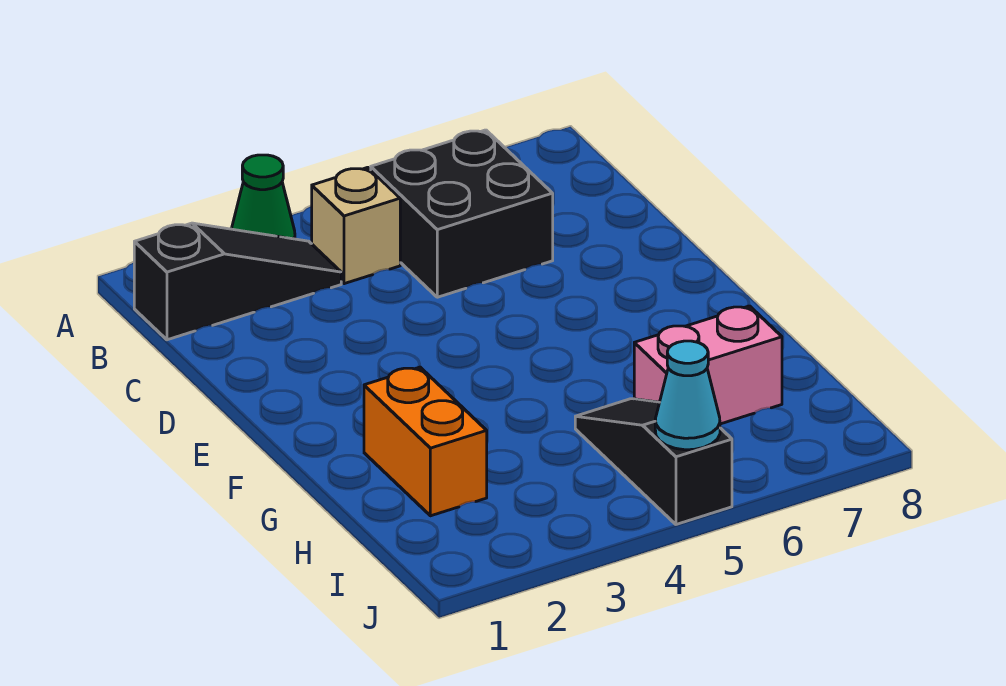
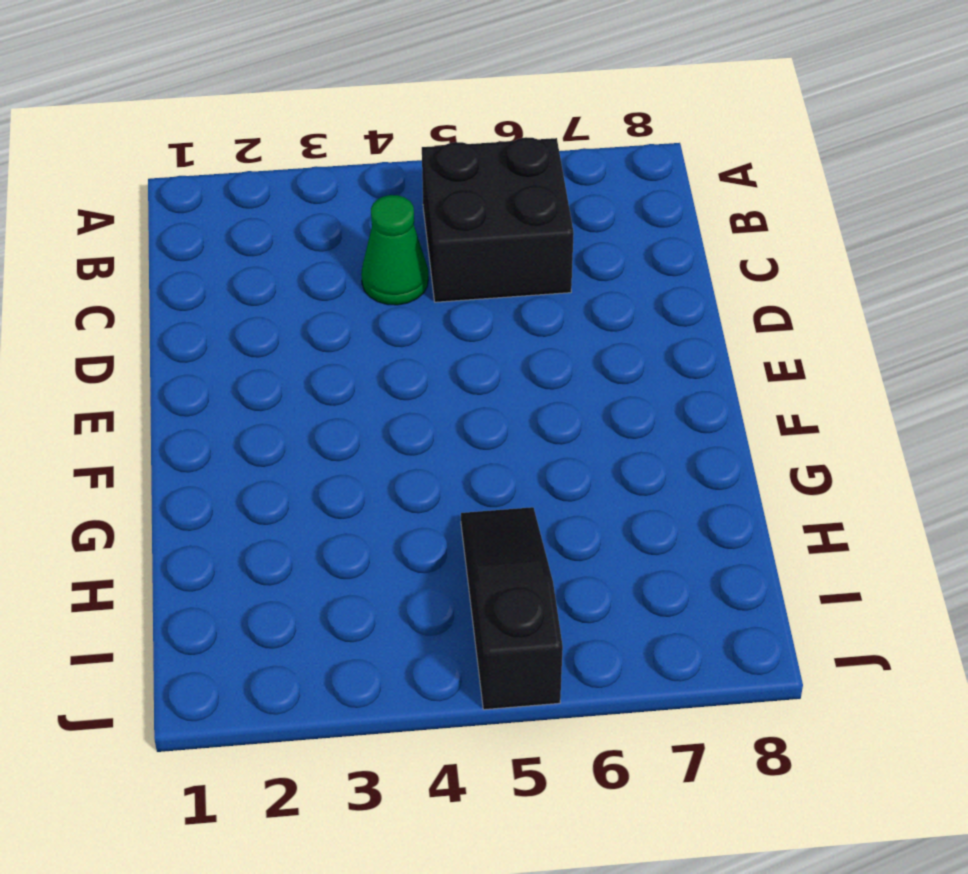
green cone C4 level 1 -> green cone A3 level 1
none -> black slope B1:B3 level 1 top 1
none -> tan brick B4 level 1

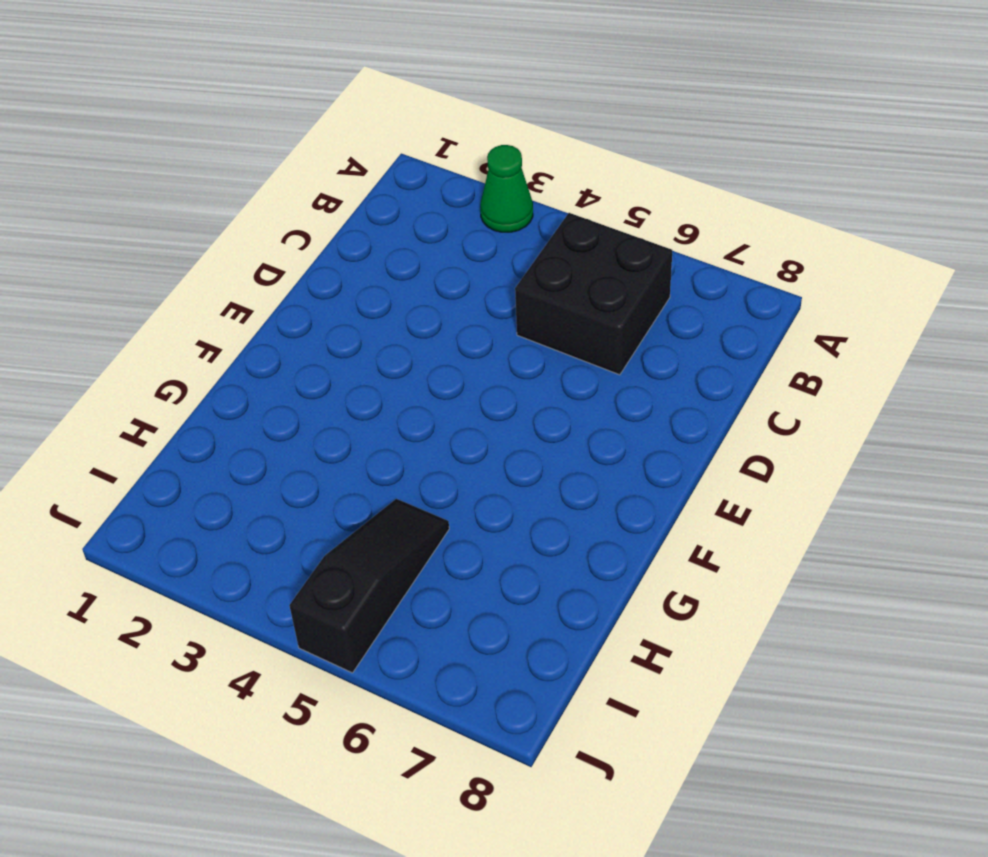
none -> black slope B1:B3 level 1 top 1
none -> tan brick B4 level 1

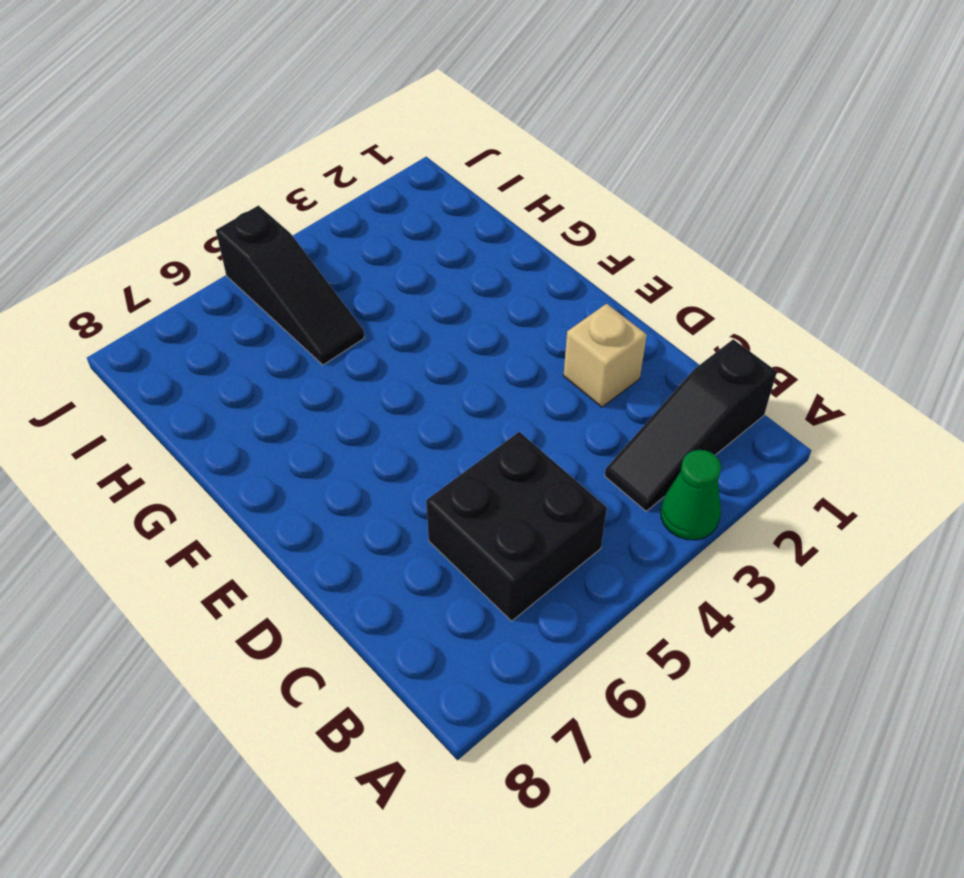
tan brick D2 level 1 -> tan brick B4 level 1
none -> orange brick G2:H2 level 1
none -> pink brick H6:H7 level 1

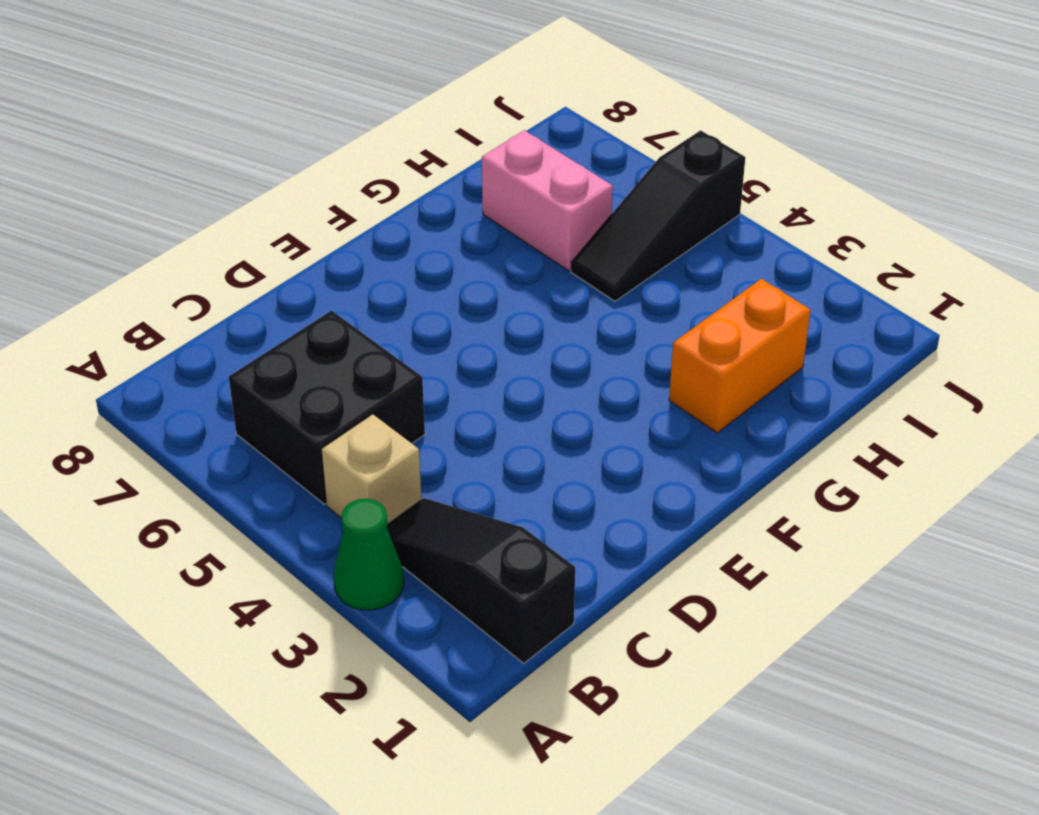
none -> cyan cone J5 level 2

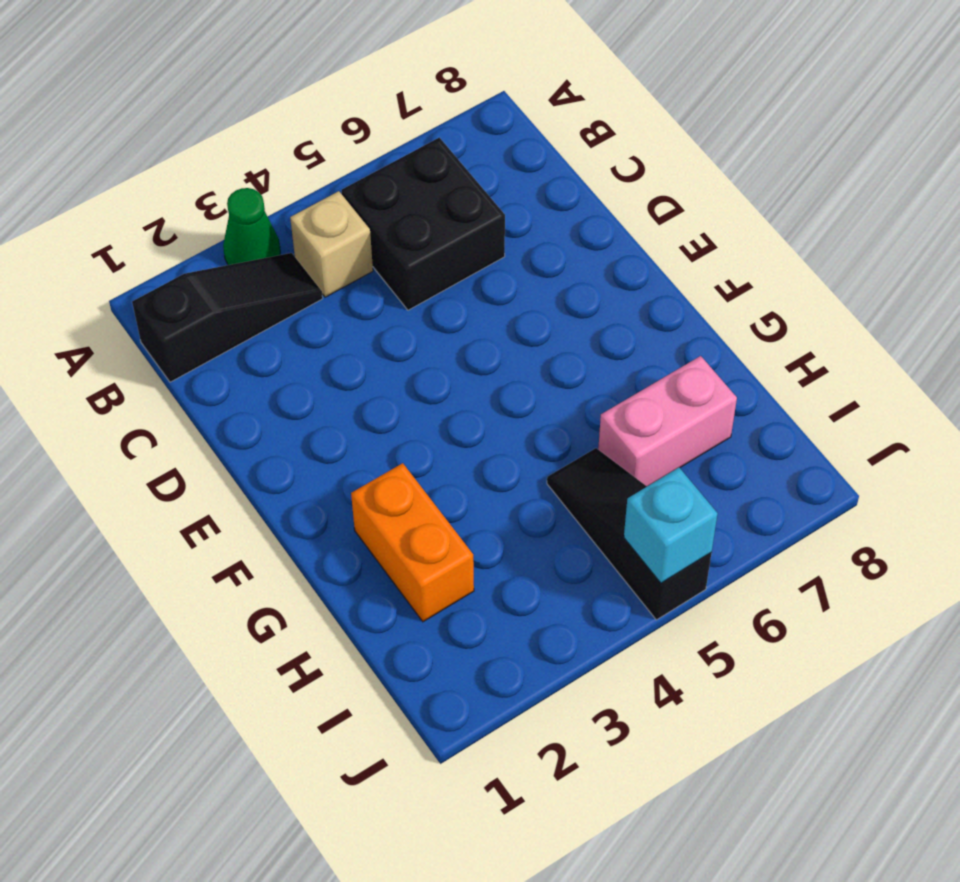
cyan brick J5 level 2 -> cyan cone J5 level 2

